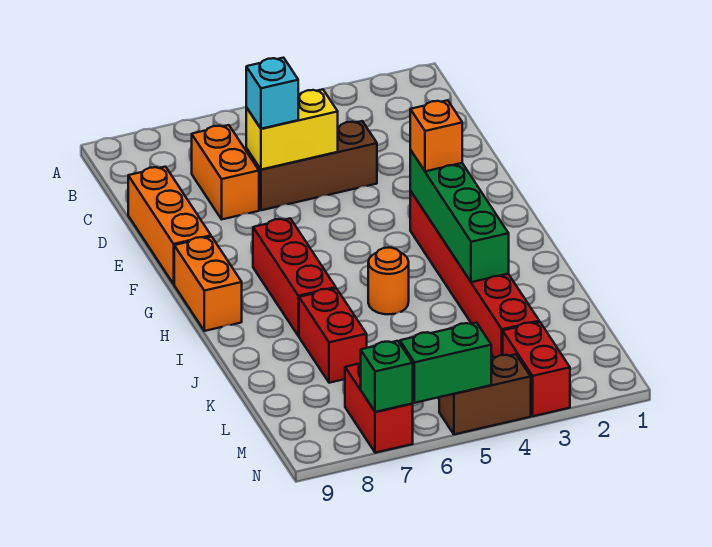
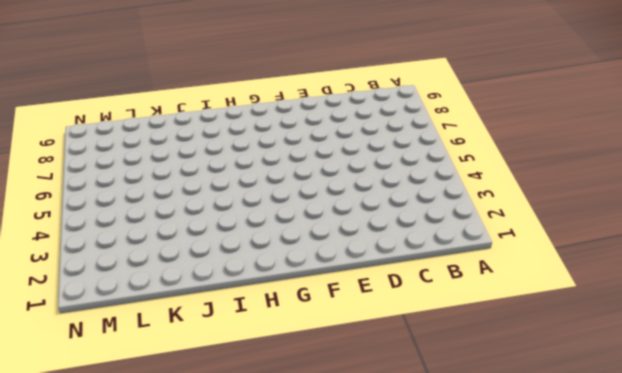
none -> orange brick C7:D7 level 1
none -> brown brick D4:D6 level 1
none -> orange brick D9:F9 level 1

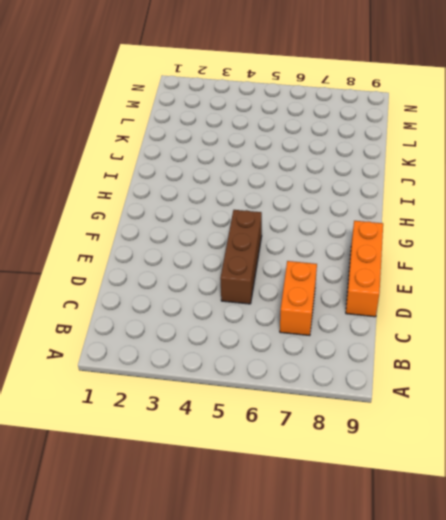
brown brick D5:F5 level 1 -> brown brick D4:D6 level 1
none -> red brick G3:L3 level 1
none -> red brick G7:I7 level 1
none -> orange brick G9:H9 level 1

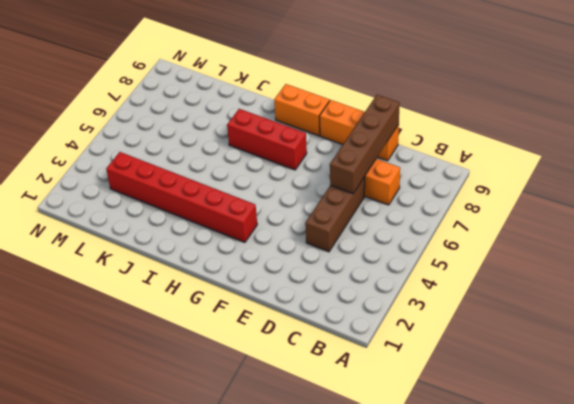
brown brick D6:D9 level 2 -> yellow brick D5:D6 level 2
none -> orange round brick I5 level 1
none -> red brick J7:K7 level 1
none -> red brick M3:N3 level 1

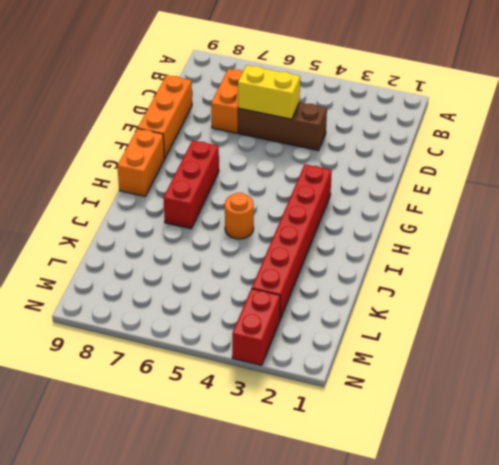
none -> red brick J7:K7 level 1
none -> red brick M7:N7 level 1
none -> brown brick N4:N5 level 1

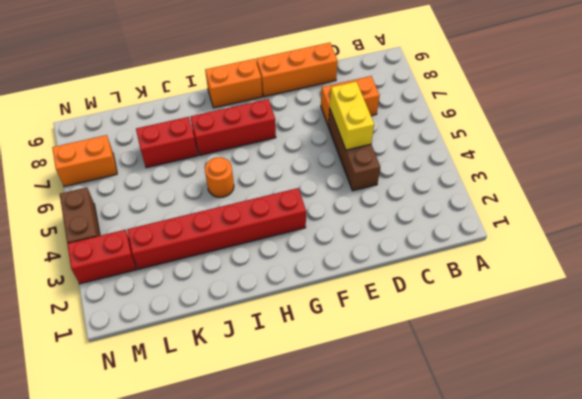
orange brick M7:N7 level 1 -> red brick M7:N7 level 1
none -> green brick G3:J3 level 2
none -> green brick N5:N6 level 2
none -> green brick N7 level 2

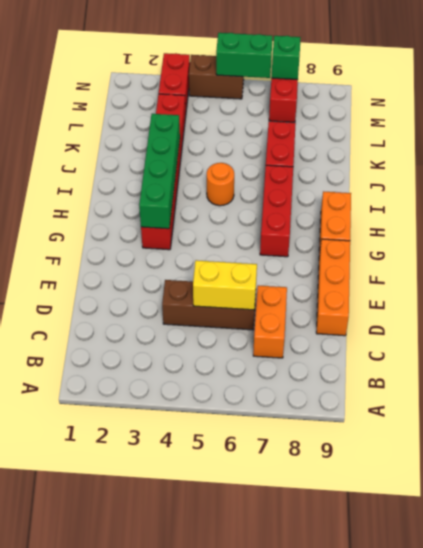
none -> cyan brick D6 level 3
none -> orange brick G3 level 3

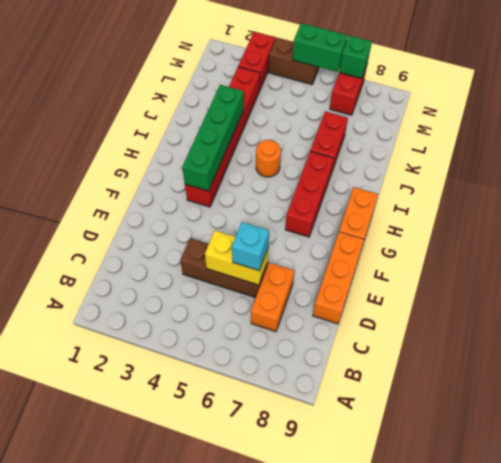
none -> orange brick G3 level 3

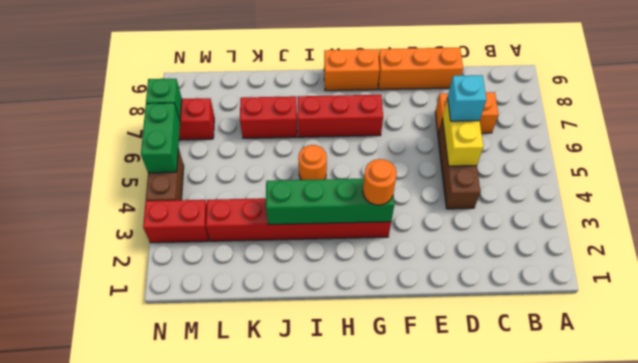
orange round brick G3 level 3 -> orange brick G3 level 3

